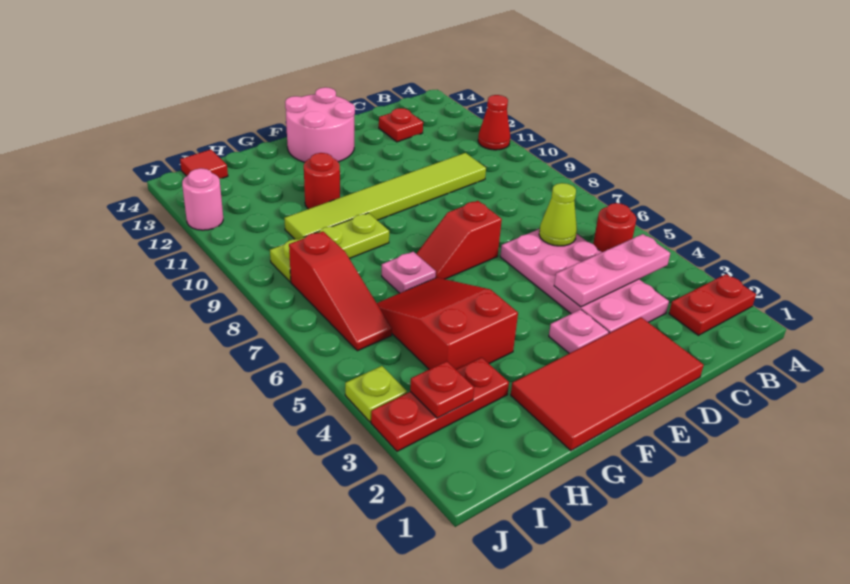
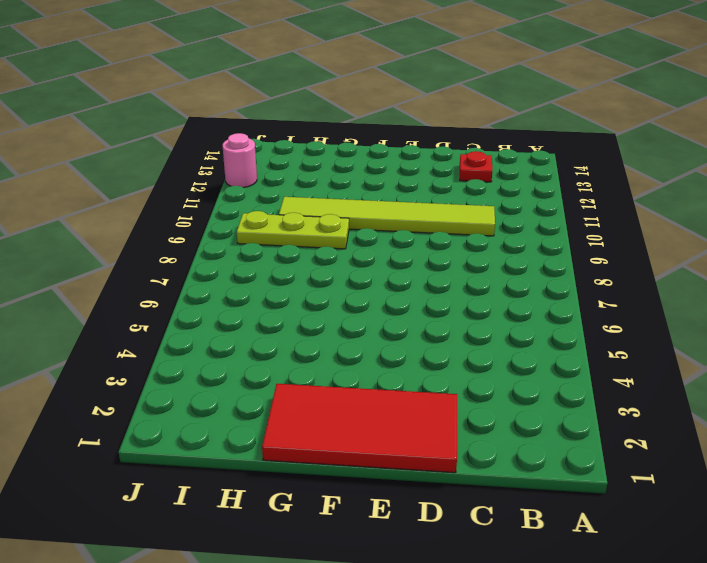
none -> red plate A2:B2 level 1
none -> red cone A11 level 1
none -> red round brick B5 level 1

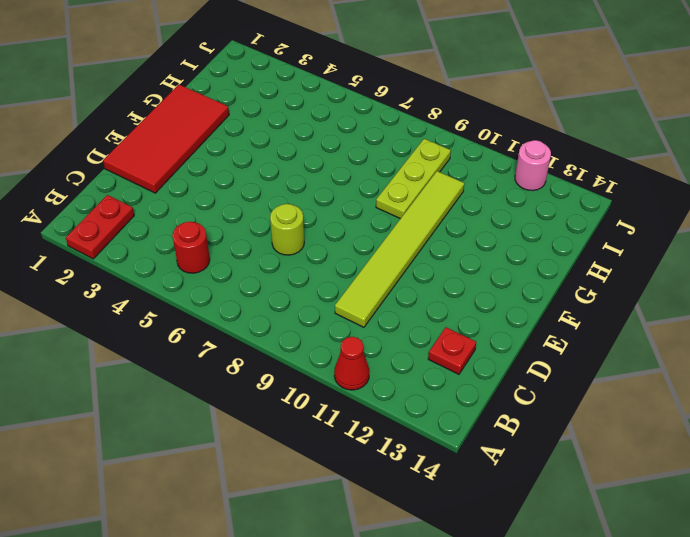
lime round brick D7 level 1 -> none
none -> pink plate C3:D6 level 1
none -> pink plate E3 level 1
none -> red slope E7:F7 level 1 top E

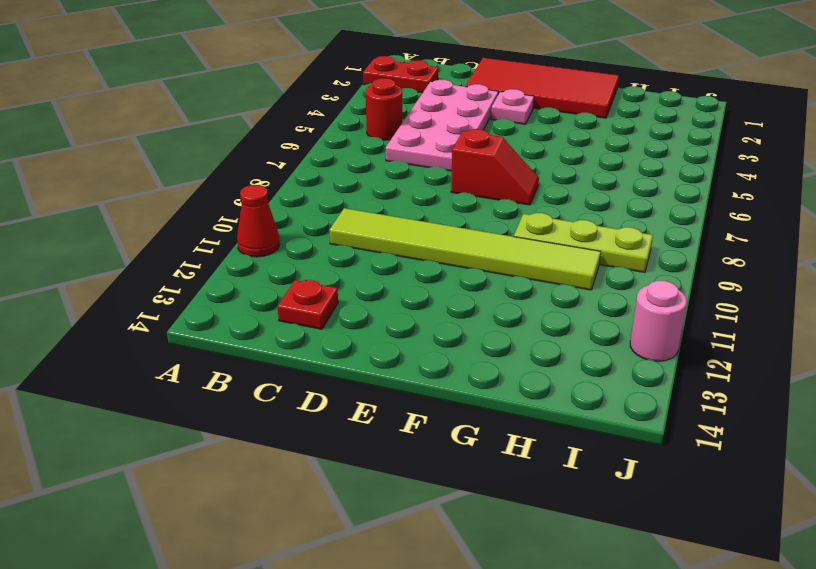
none -> pink round brick E13:F14 level 1
none -> red slope G4:H6 level 1 top 4
none -> pink plate G7 level 1

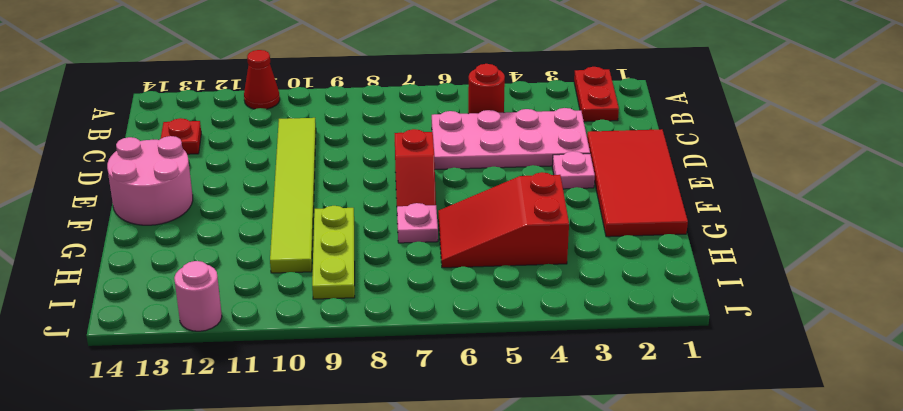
none -> red round brick G11 level 1
none -> red plate H3:J3 level 1
none -> red slope I6:I8 level 1 top 8

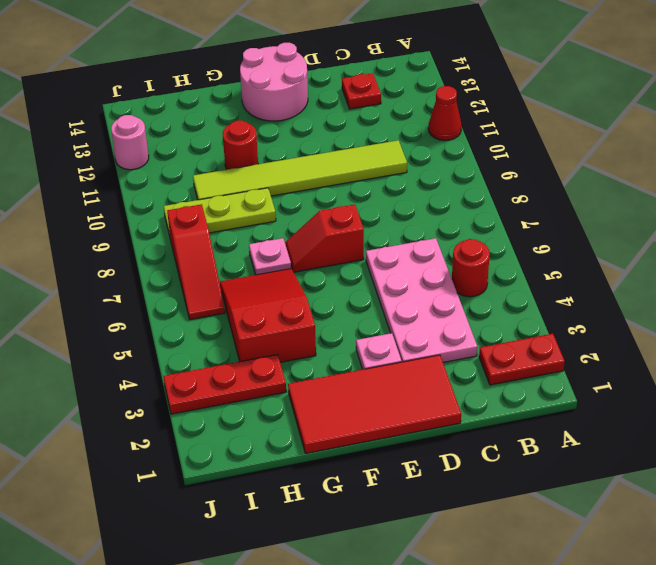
none -> red tile I14 level 1
none -> lime plate J4 level 1
none -> pink plate B4:D4 level 2

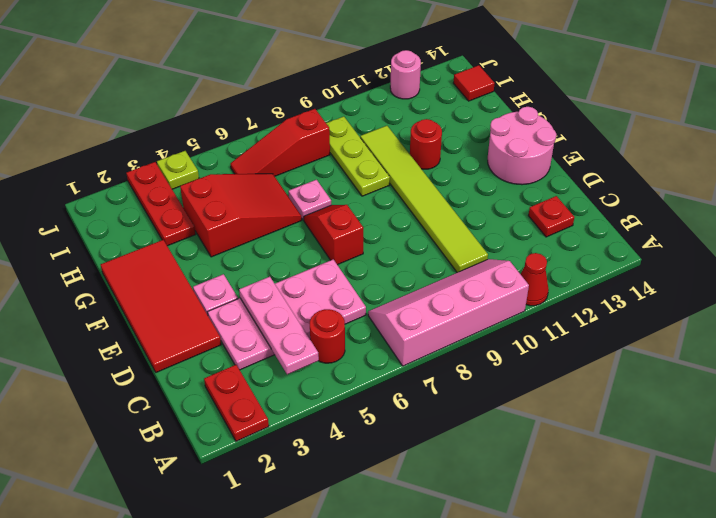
pink slope A7:B10 level 1 top A -> none
none -> lime cone C6 level 2
none -> red plate I3 level 2

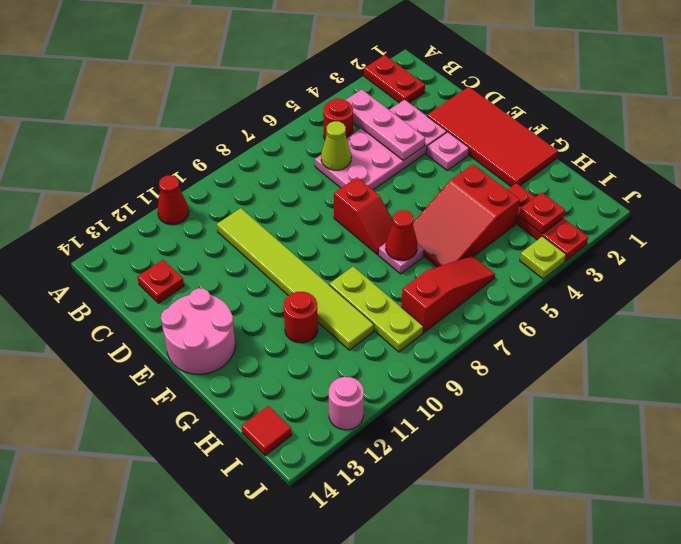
red cone G7 level 2 -> none

